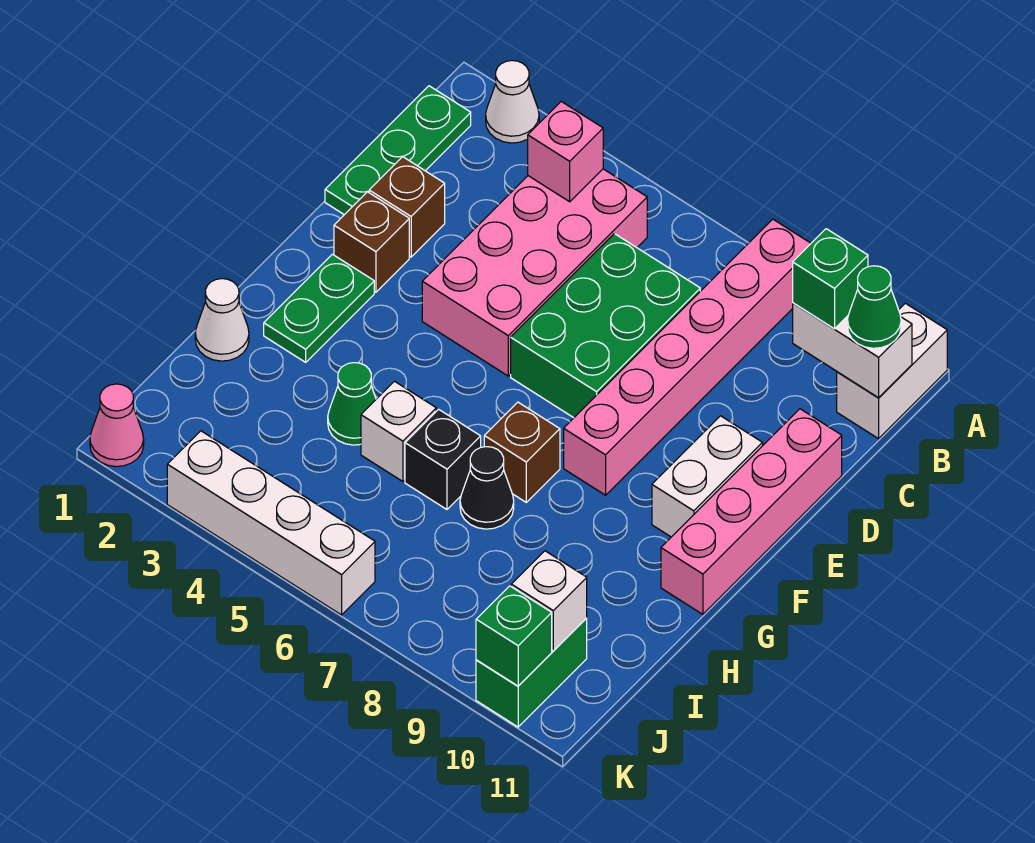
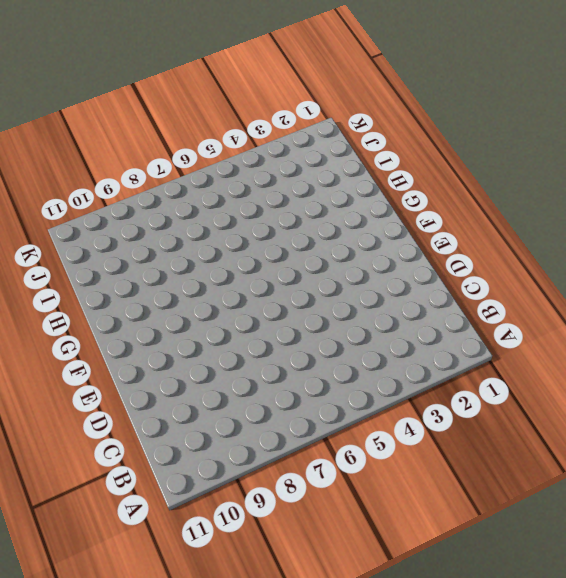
none -> white cone A2 level 1
none -> pink brick A8:F8 level 1
none -> white brick A11:B11 level 1

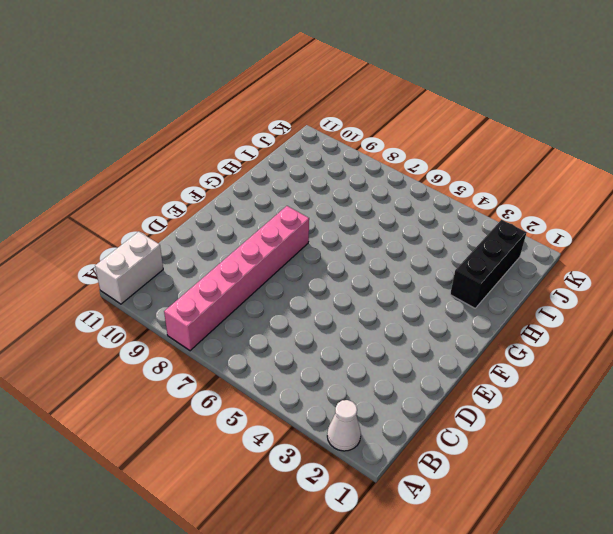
black brick H2:J2 level 1 -> none
none -> green plate B1:D1 level 1
none -> pink brick B4:E5 level 1
none -> green brick C6:E7 level 1

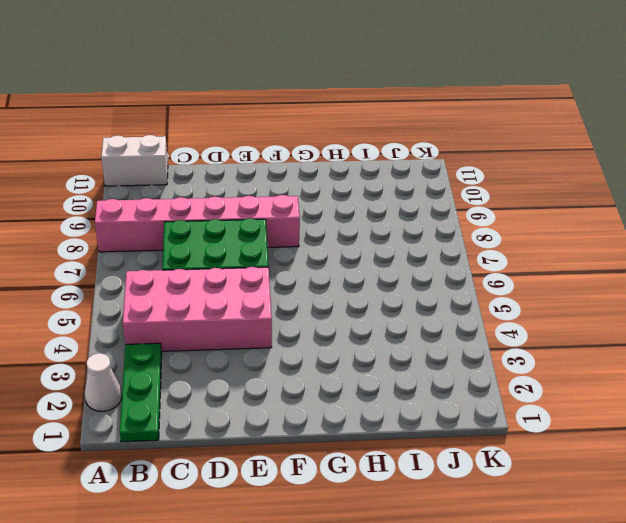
green plate B1:B3 level 1 -> green plate B1:D1 level 1
none -> brown brick D2 level 1
none -> pink brick D11:G11 level 1
none -> brown brick E2 level 1

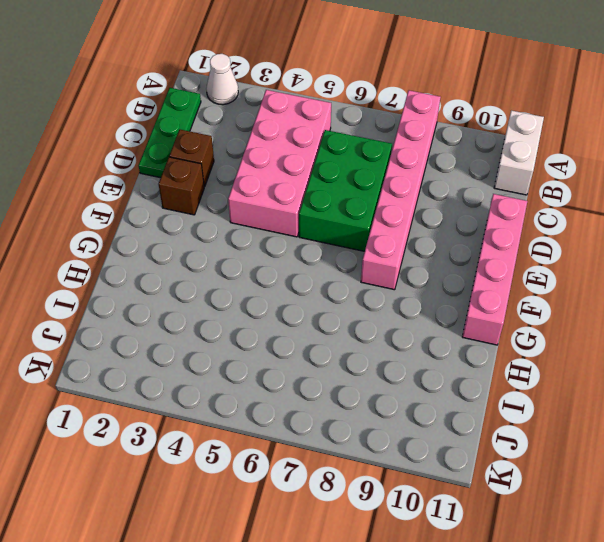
none -> white brick E10:F10 level 1
none -> green plate F2:G2 level 1
none -> brown brick G7 level 1

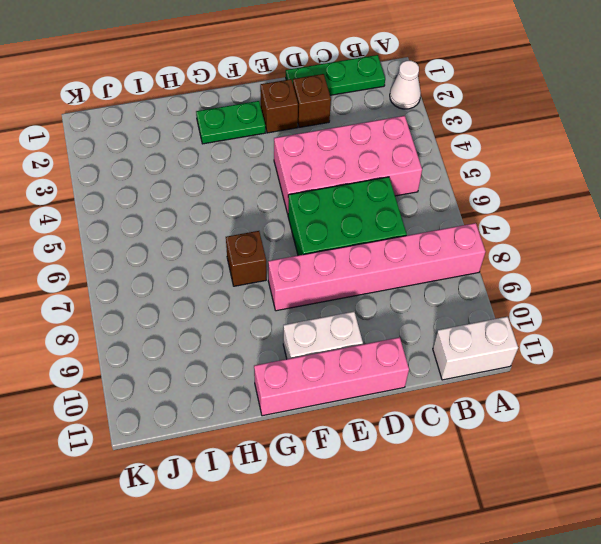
none -> white cone H1 level 1
none -> green cone H4 level 1
none -> white brick H5 level 1

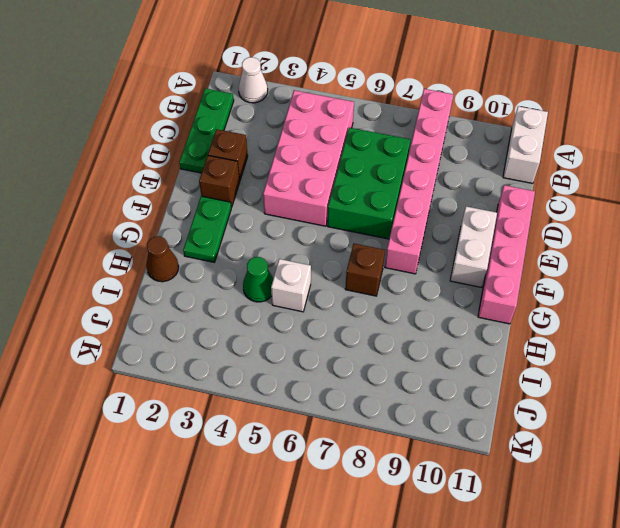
brown cone H1 level 1 -> white cone H1 level 1
none -> black brick H6 level 1
none -> black cone H7 level 1
none -> green brick J10:K10 level 1

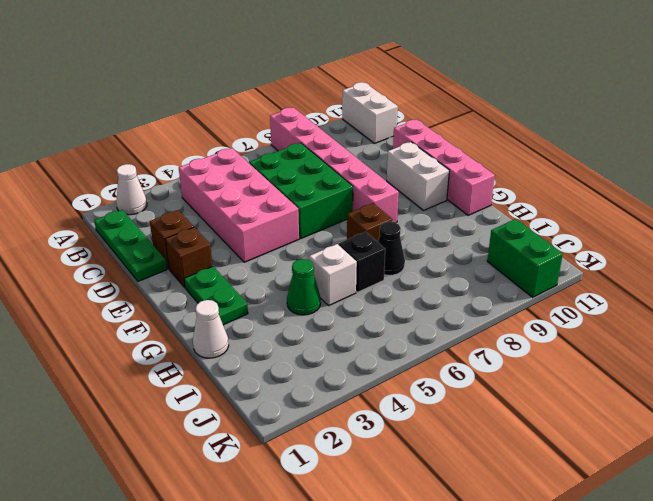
none -> pink cone K1 level 1
none -> white brick K3:K6 level 1
none -> pink brick B4 level 2

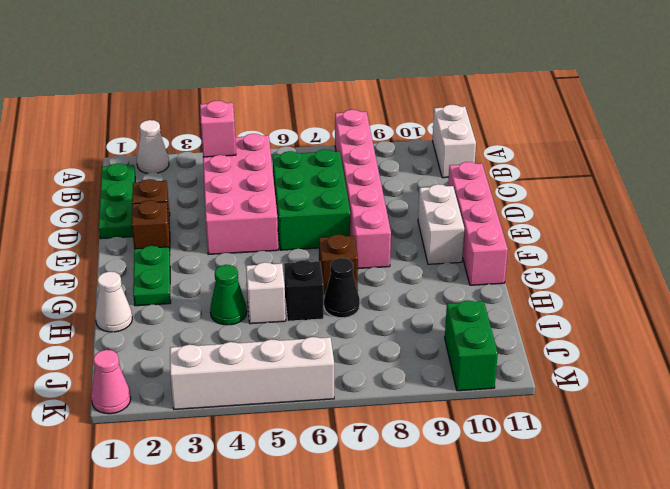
none -> white brick B10:B11 level 2
none -> white brick J10 level 2
none -> green brick K10 level 2

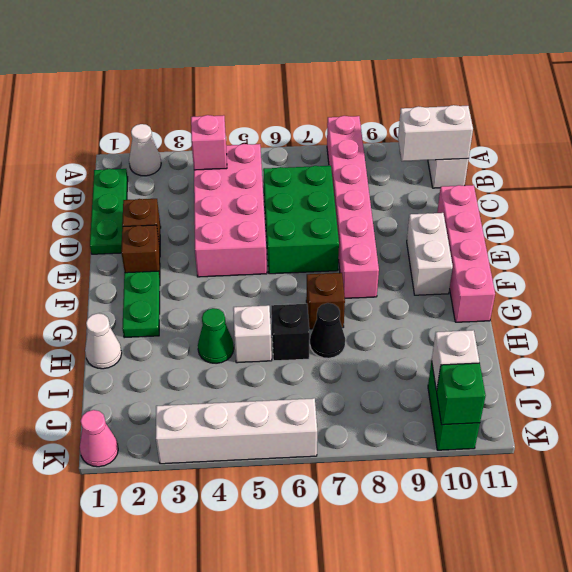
none -> green brick B10 level 3
none -> green cone B11 level 3

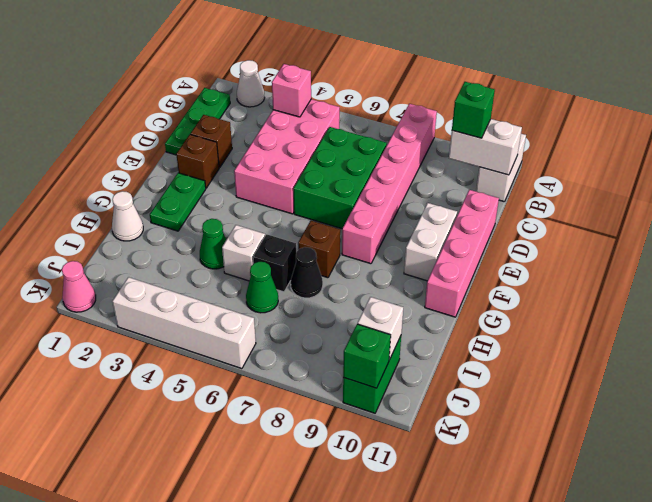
green cone I6 level 1 -> green cone B11 level 3

